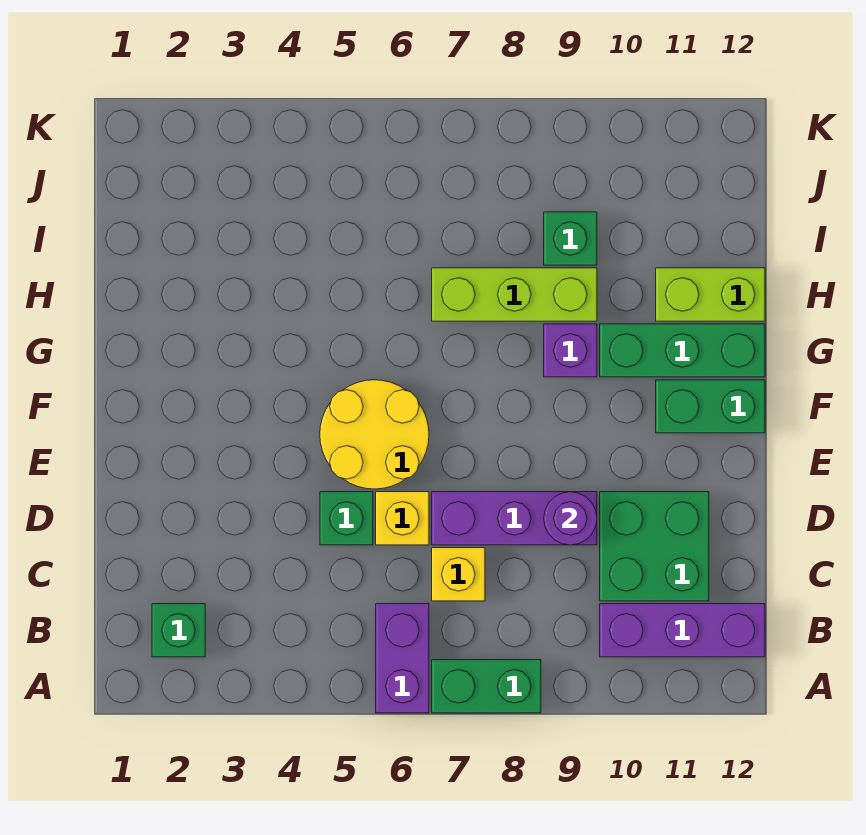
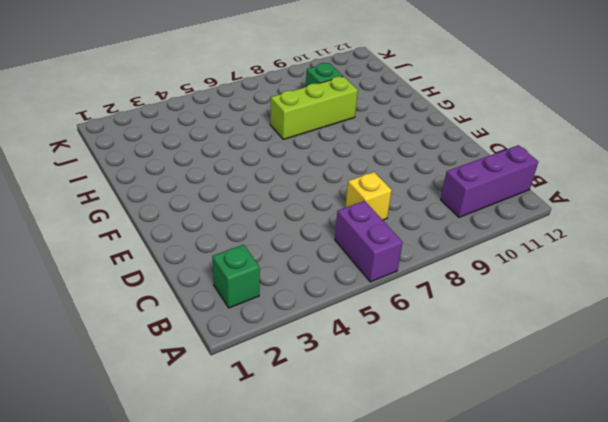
none -> green brick A7:A8 level 1
none -> green brick C10:D11 level 1
none -> green brick D5 level 1

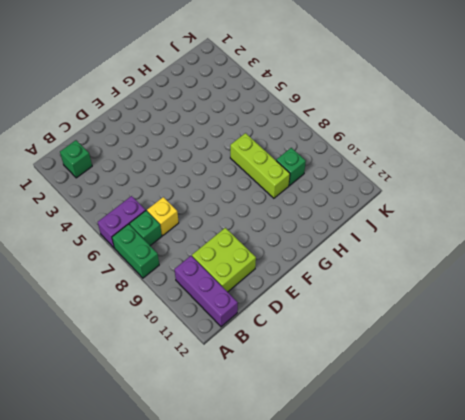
green brick B7 level 1 -> green brick D5 level 1
lime brick C10:D11 level 1 -> green brick C10:D11 level 1
none -> yellow brick D6 level 1
none -> purple brick D7:D9 level 1
none -> yellow round brick E5:F6 level 1

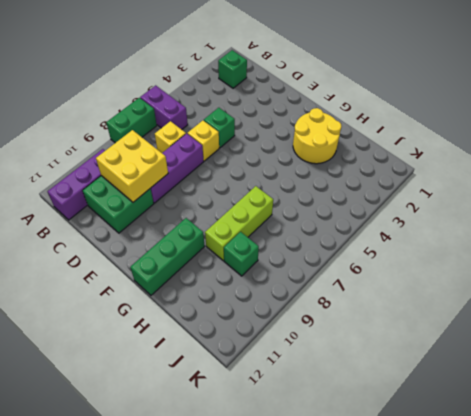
yellow brick C9:D10 level 2 -> purple round brick D9 level 2
yellow round brick G2:H3 level 1 -> yellow round brick E5:F6 level 1
none -> green brick F11:F12 level 1
none -> purple brick G9 level 1
none -> lime brick H11:H12 level 1

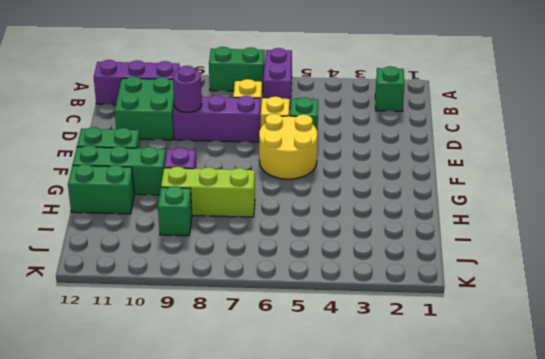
green brick H11:H12 level 1 -> lime brick H11:H12 level 1

